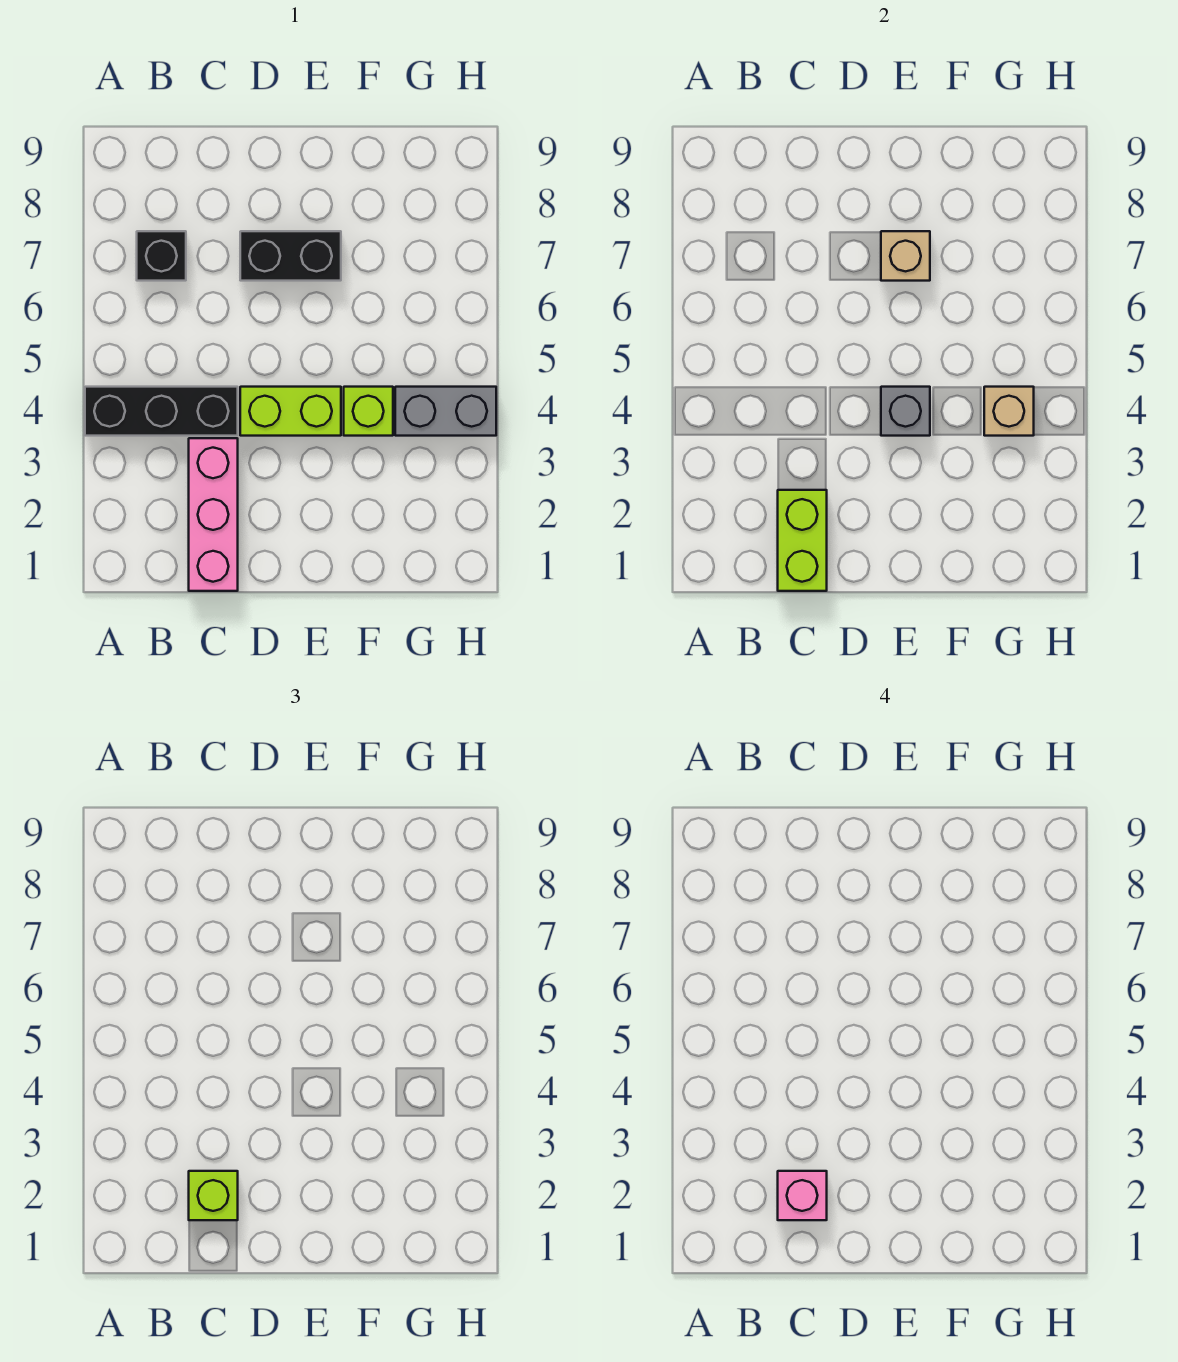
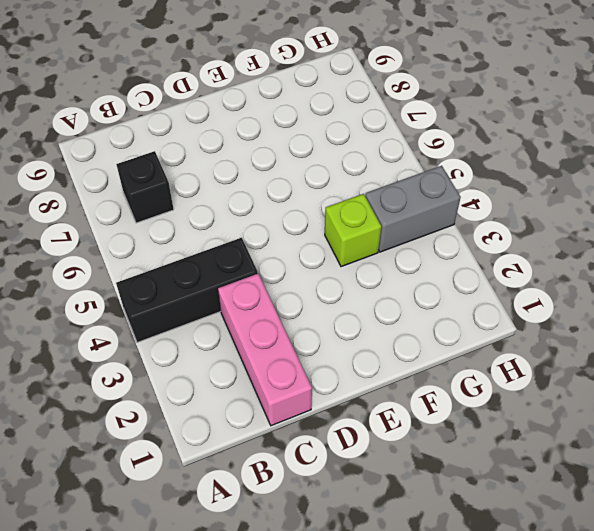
none -> lime brick D4:E4 level 1
none -> black brick D7:E7 level 1
none -> lime brick C1:C2 level 2

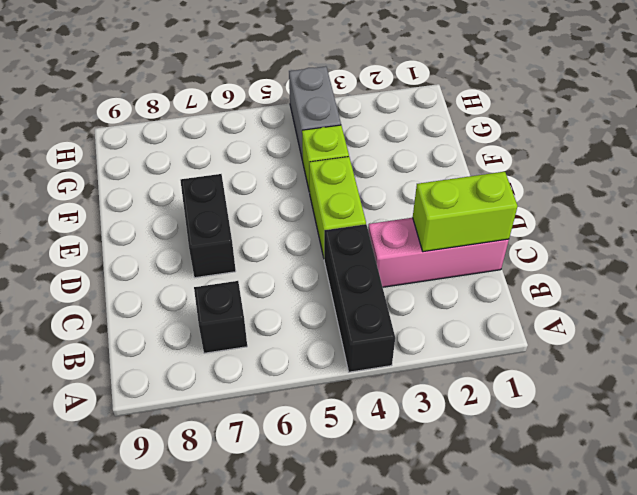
none -> grey brick E4 level 2
none -> tan brick E7 level 2
none -> tan brick G4 level 2

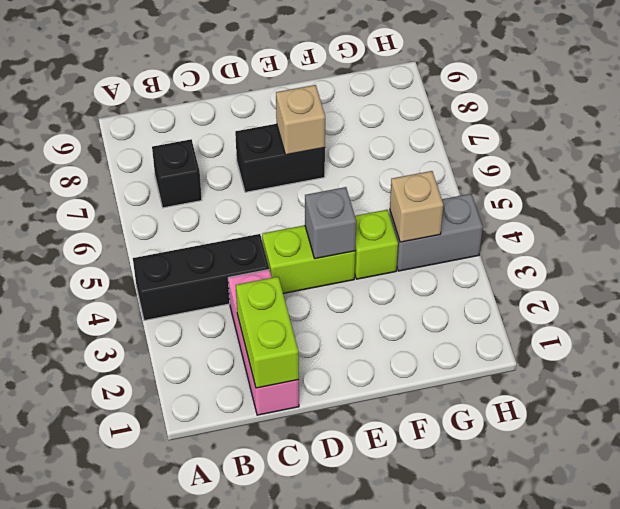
none -> lime brick C2 level 3
none -> pink brick C2 level 4

